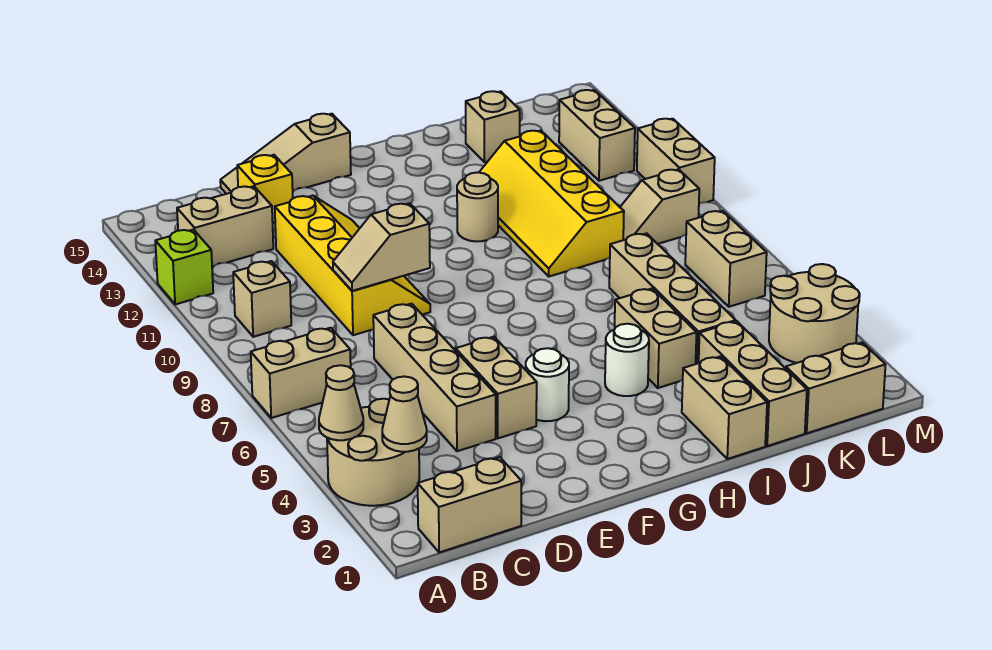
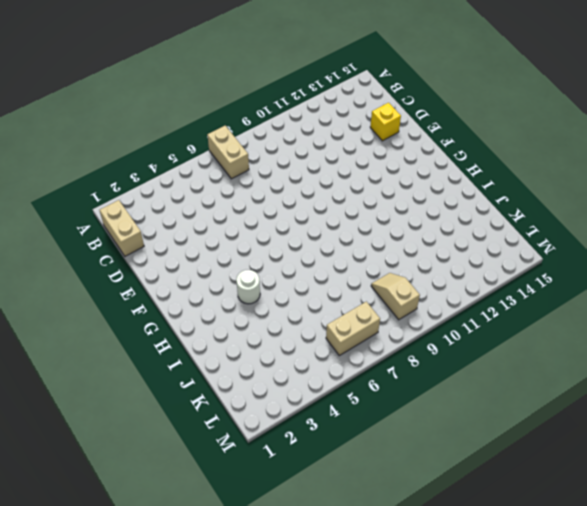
none -> tan round brick A3:B4 level 1
none -> lime brick A12 level 1
none -> tan brick B10 level 1

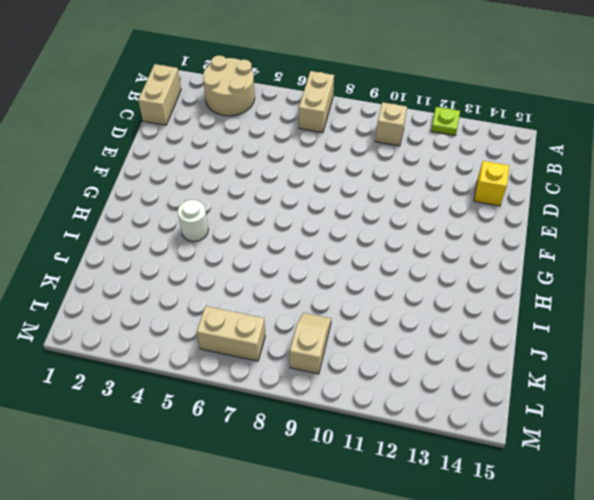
lime plate A12 level 1 -> lime brick A12 level 1
none -> tan brick B13:C13 level 1
none -> tan brick D4:D7 level 1
none -> yellow slope D9:E12 level 1 top D

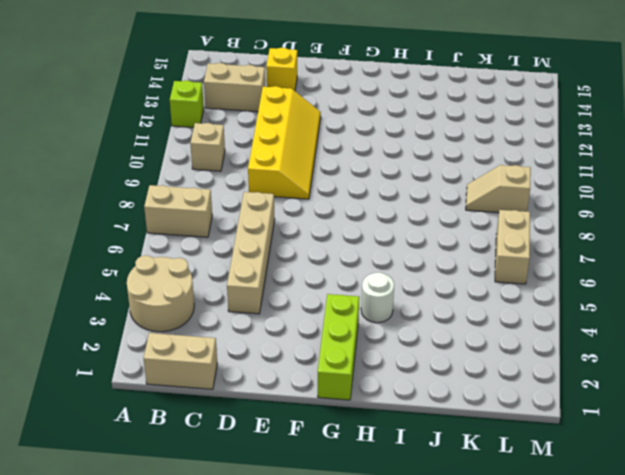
lime brick G1:G3 level 1 -> none
none -> tan slope D15:F15 level 1 top F
none -> tan brick E4:E5 level 1
none -> white round brick F4 level 1

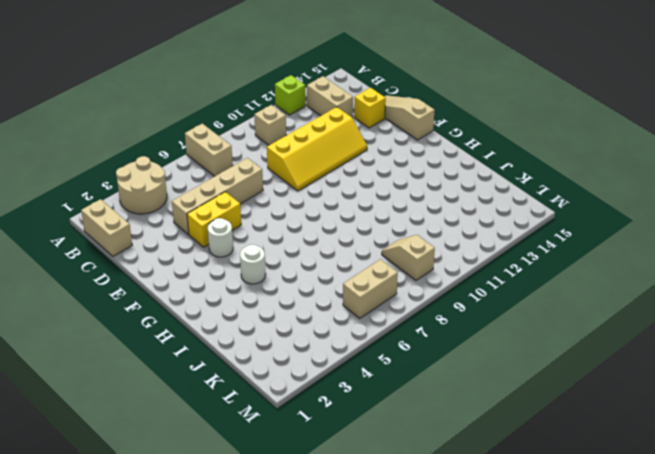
yellow brick E4:E5 level 1 -> tan brick E4:E5 level 1
none -> tan round brick H11 level 1
none -> tan brick I1:I2 level 1
none -> tan brick I4:I5 level 1

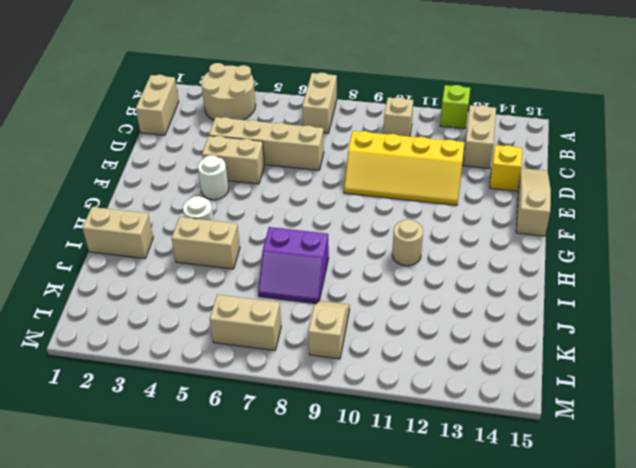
purple slope I7:J8 level 1 top I -> tan brick J4:J7 level 1
none -> yellow slope I9:J12 level 1 top J
none -> tan brick J1:J3 level 1
none -> tan brick J14 level 1

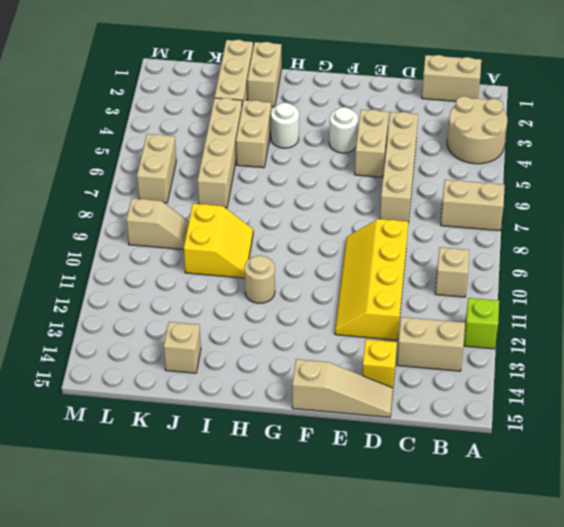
yellow slope I9:J10 level 1 top J -> yellow slope I9:J12 level 1 top J
none -> tan brick K1:L1 level 1
none -> tan round brick L3:M4 level 1
none -> tan brick L12:L13 level 1

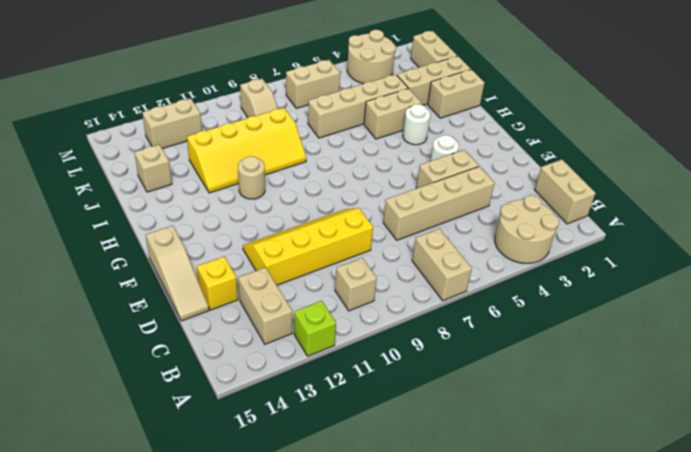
none -> tan brick M10:M11 level 1
none -> tan cone A4 level 2
none -> tan cone B3 level 2

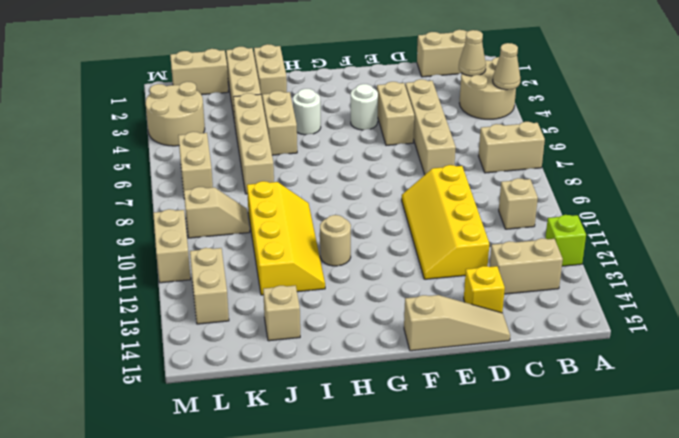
none -> tan slope D9:E9 level 2 top E

